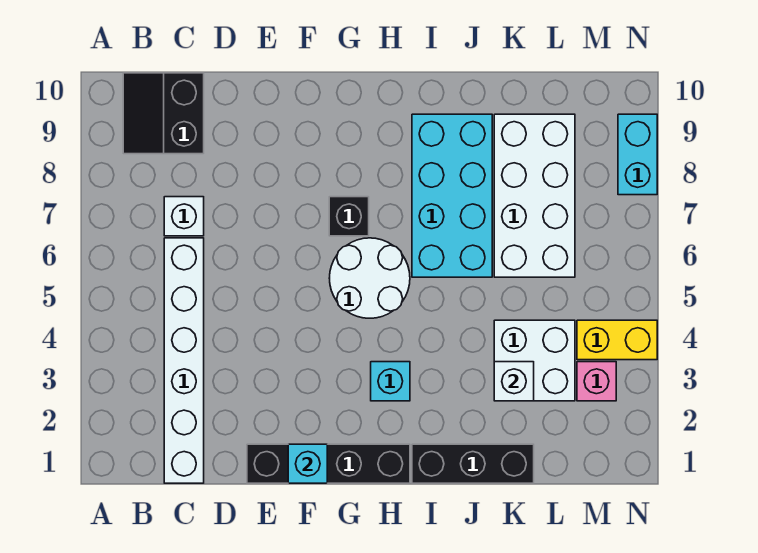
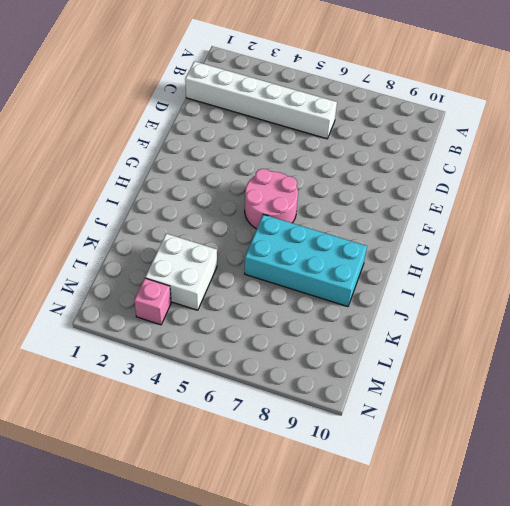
pink round brick G5:H6 level 1 -> white round brick G5:H6 level 1
none -> black slope B9:C10 level 1 top C
none -> white brick C7 level 1
none -> black brick E1:H1 level 1

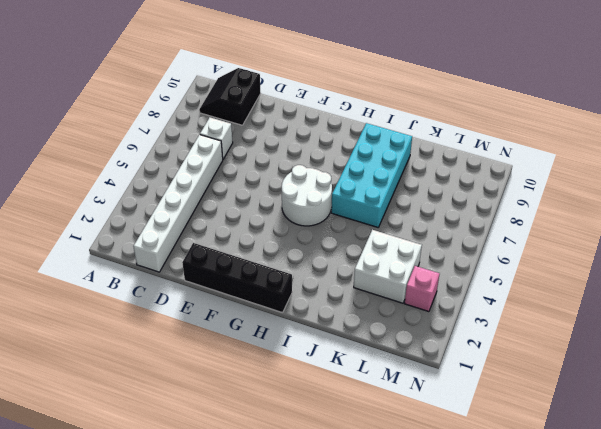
none -> black brick G7 level 1
none -> cyan brick H3 level 1
none -> black brick I1:K1 level 1

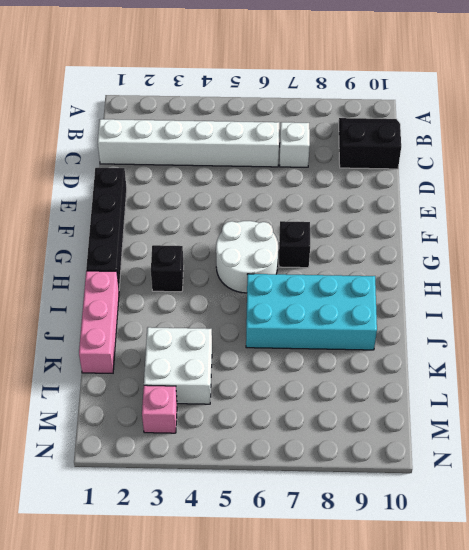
black brick H3 level 1 -> cyan brick H3 level 1
pink brick I1:K1 level 1 -> black brick I1:K1 level 1
none -> white brick K6:L9 level 1
none -> yellow brick M4:N4 level 1
none -> cyan brick N8:N9 level 1

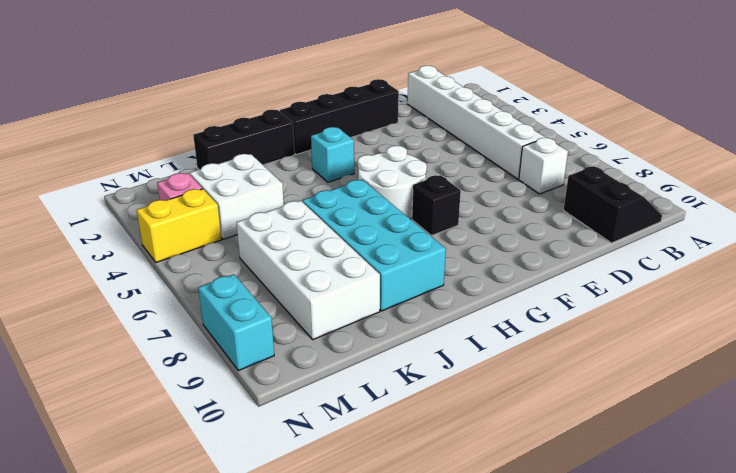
none -> cyan brick F1 level 2
none -> white brick K3 level 2

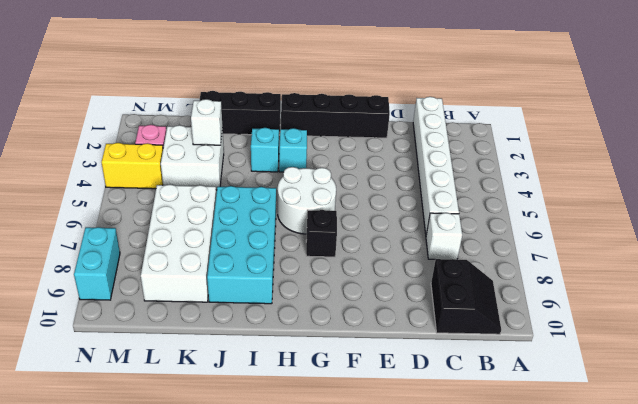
cyan brick I3 level 1 -> cyan brick F1 level 2

